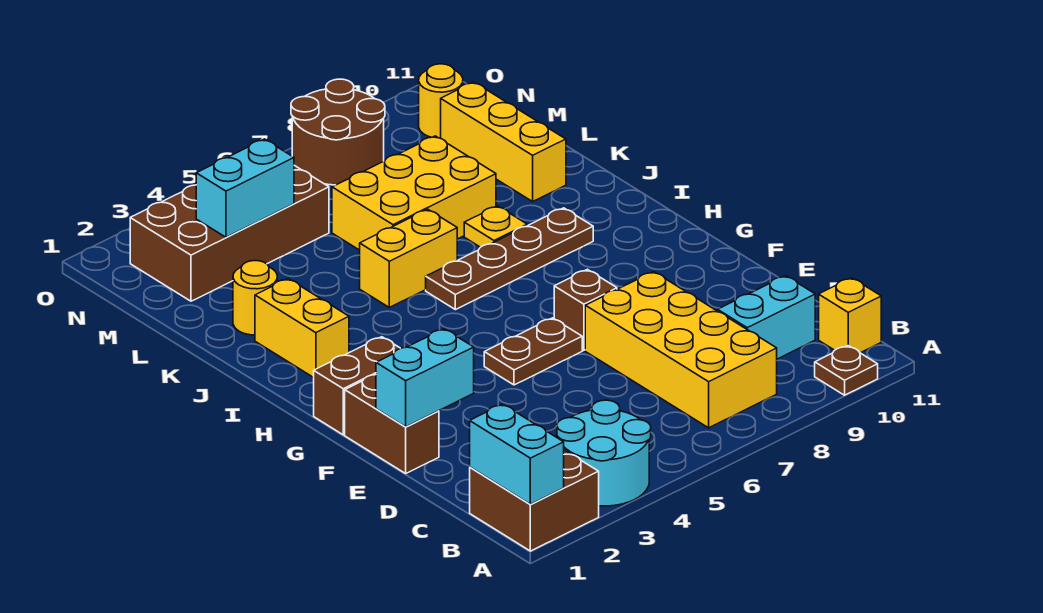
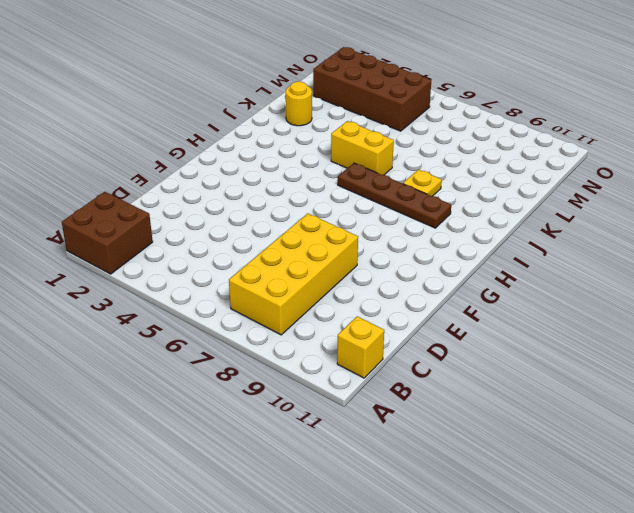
none -> cyan round brick A3:B4 level 1
none -> brown plate A10 level 1
none -> cyan brick C9:C10 level 1

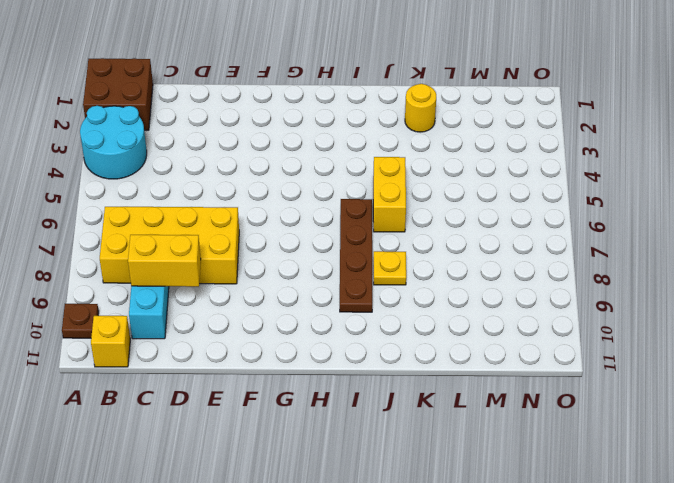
yellow brick C9:D9 level 2 -> yellow brick I2:J2 level 1
none -> brown brick E1:F1 level 1
none -> brown plate F5:F6 level 1
none -> brown brick F7 level 1

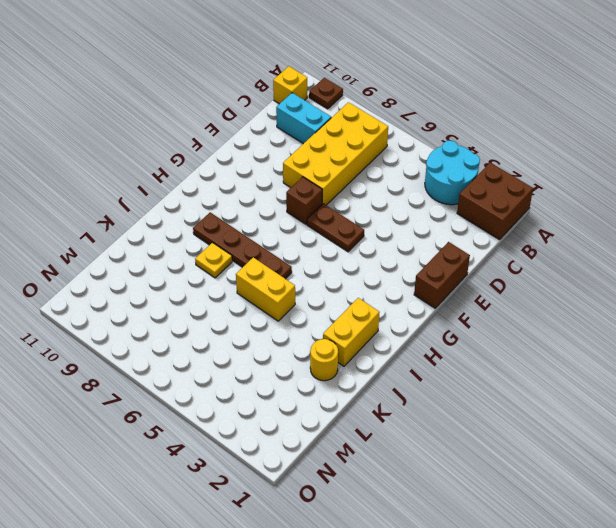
none -> brown brick G1:G2 level 1
none -> yellow brick K6:L8 level 1
none -> yellow brick K10:M10 level 1

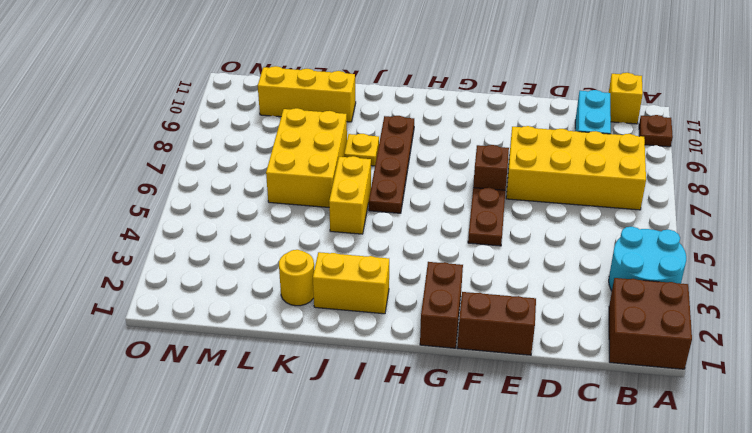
none -> brown brick M2:N5 level 1
none -> brown round brick N7:O8 level 1
none -> yellow round brick N10 level 1

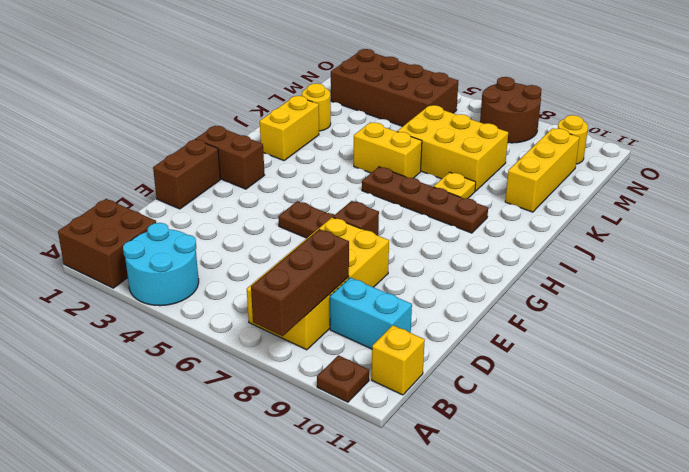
brown brick A8:C8 level 2 -> none
none -> cyan brick A1:B1 level 2
none -> cyan brick E1:E2 level 2
none -> cyan brick M3:M4 level 2

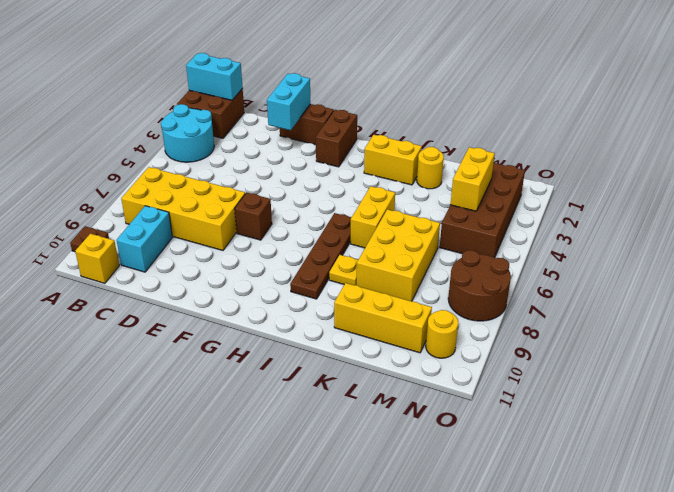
yellow brick M3:M4 level 2 -> cyan brick M3:M4 level 2
none -> brown plate F5:F6 level 1

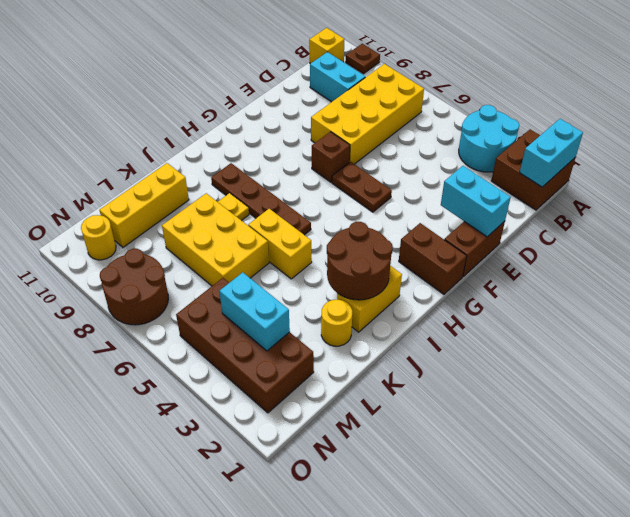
brown round brick I2:J3 level 2 -> none

